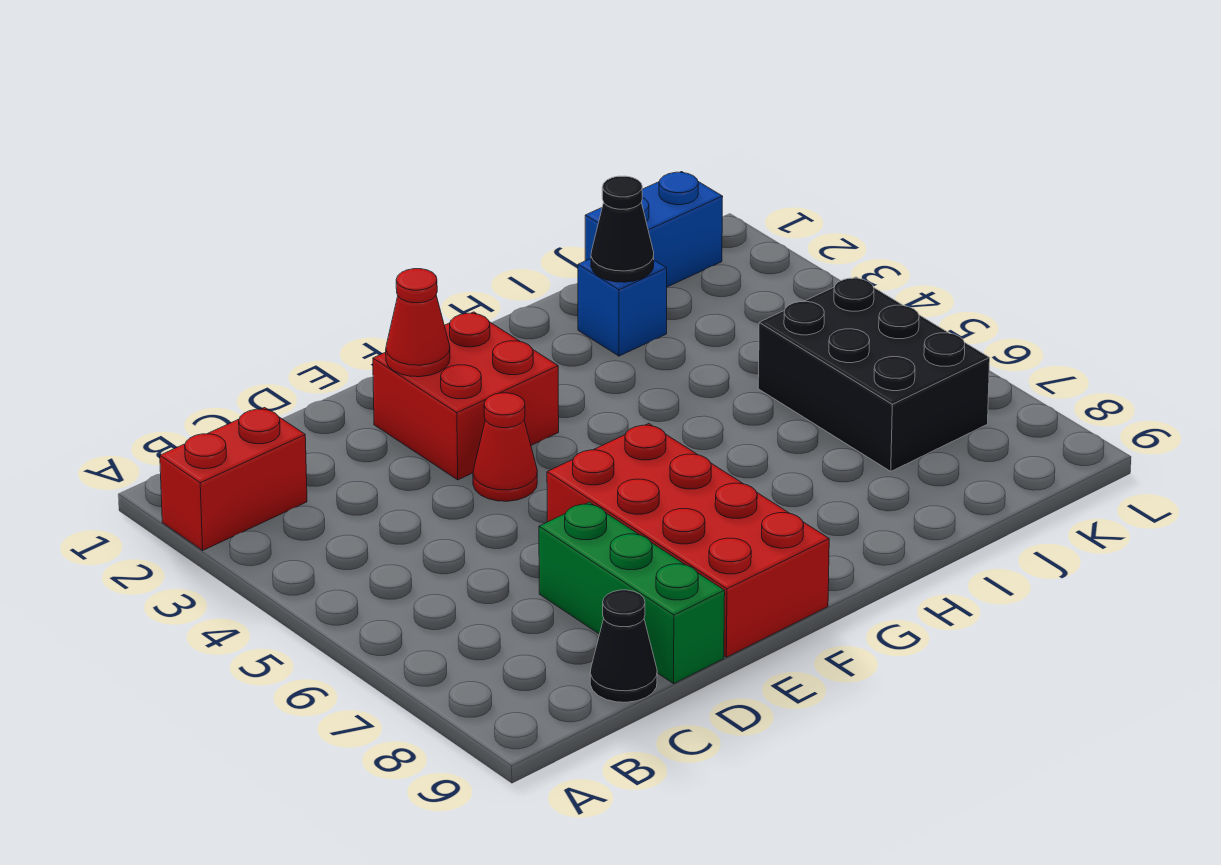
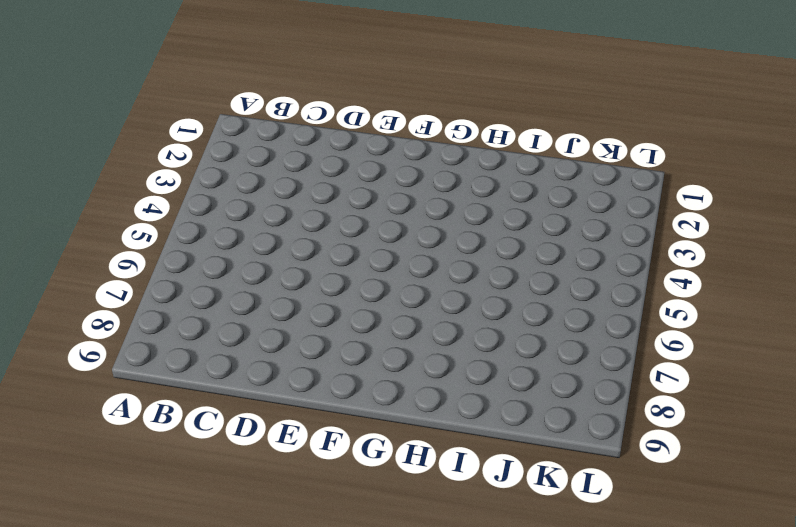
none -> red brick A2:B2 level 1
none -> black cone C9 level 1

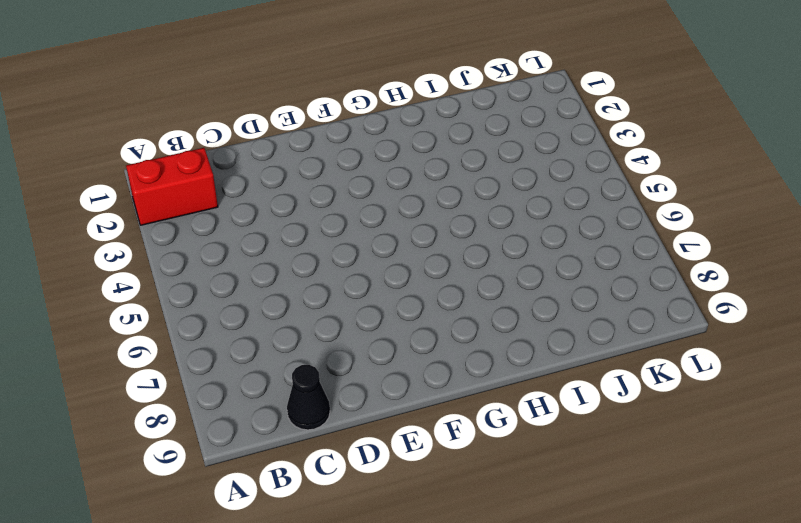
none -> green brick D7:D9 level 1
none -> red brick E2:F3 level 1

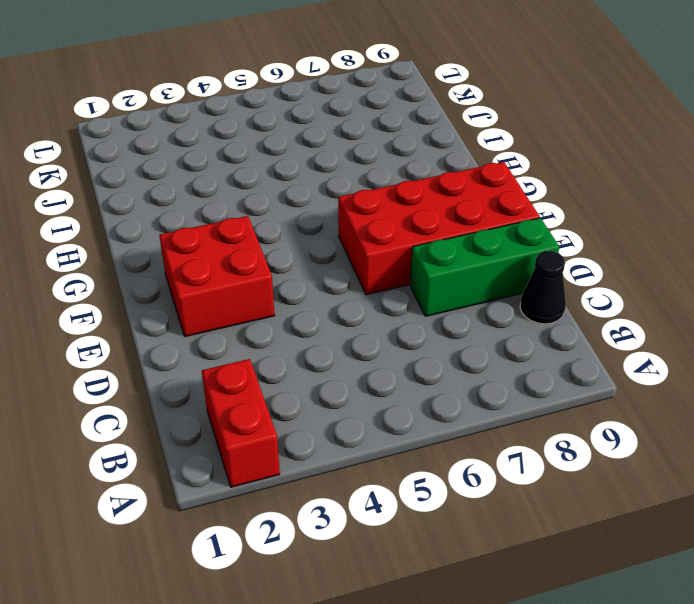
none -> red cone E4 level 1
none -> blue brick I2 level 1

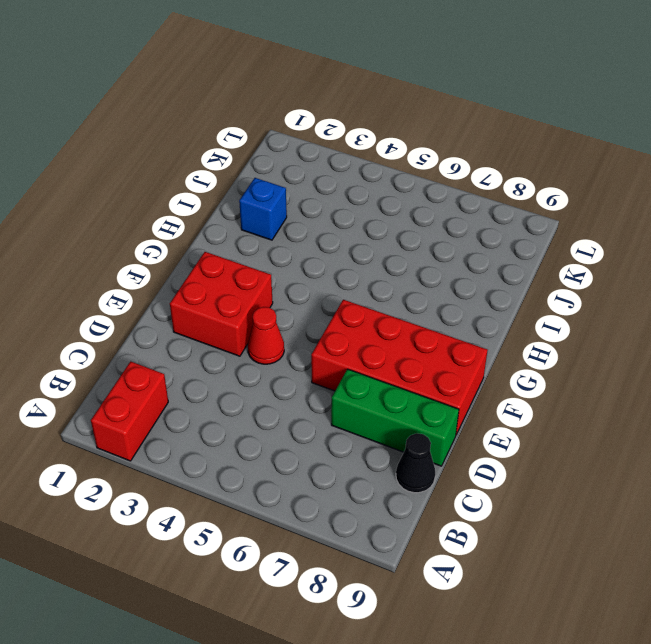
none -> blue brick J1:K1 level 1
none -> black brick J5:K7 level 1

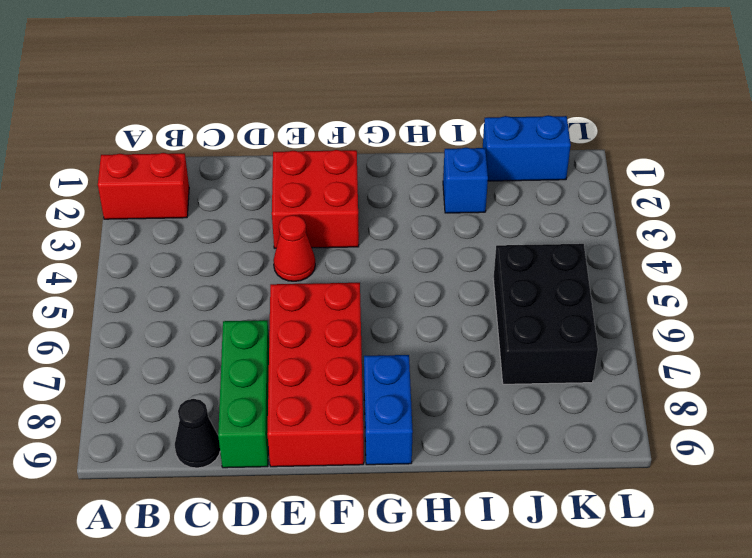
blue brick G8:G9 level 1 -> none
none -> red cone E2 level 2
none -> black cone I2 level 2

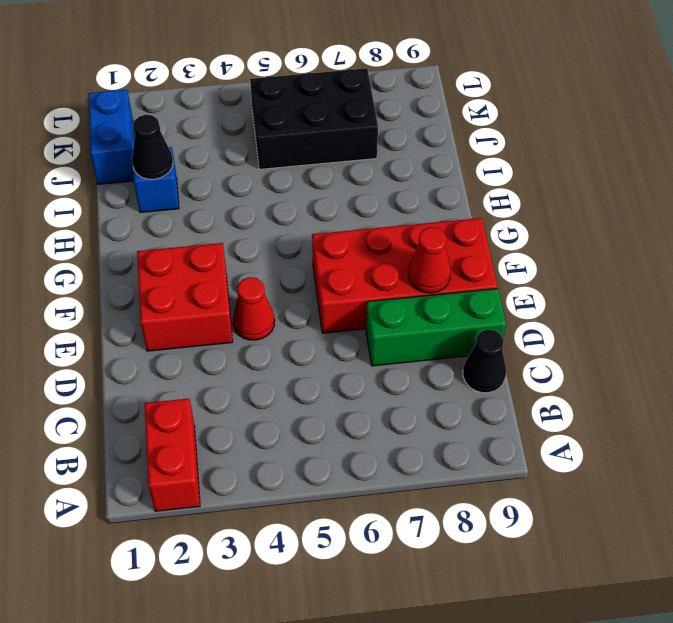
red cone E8 level 2 -> red cone E2 level 2

